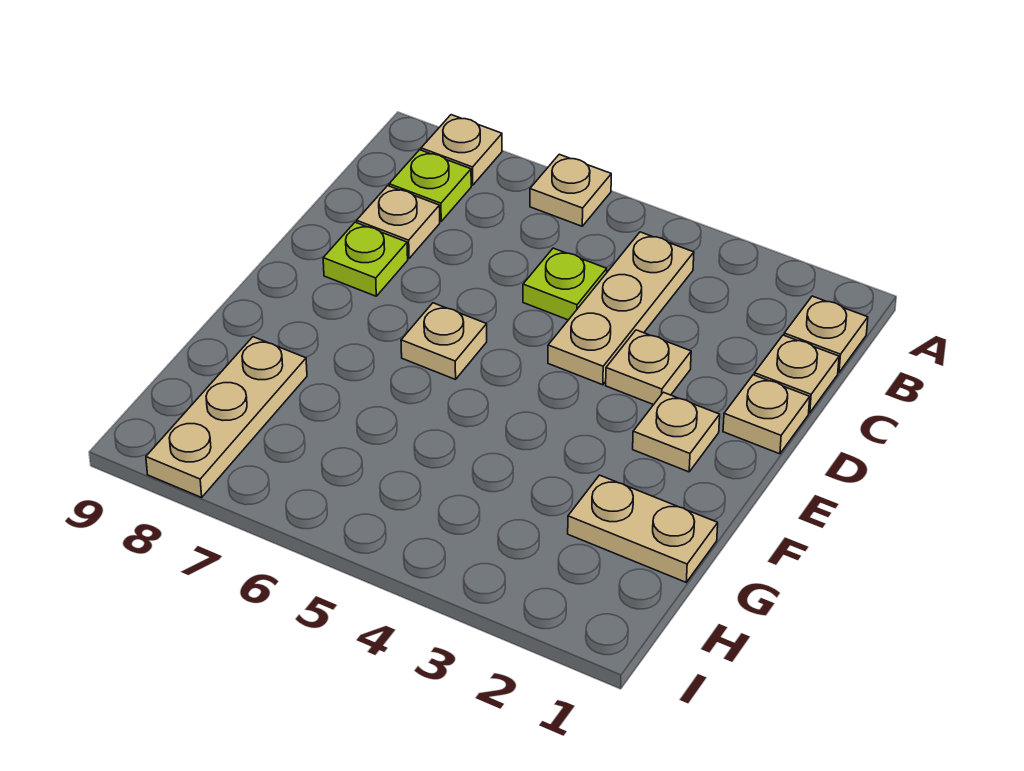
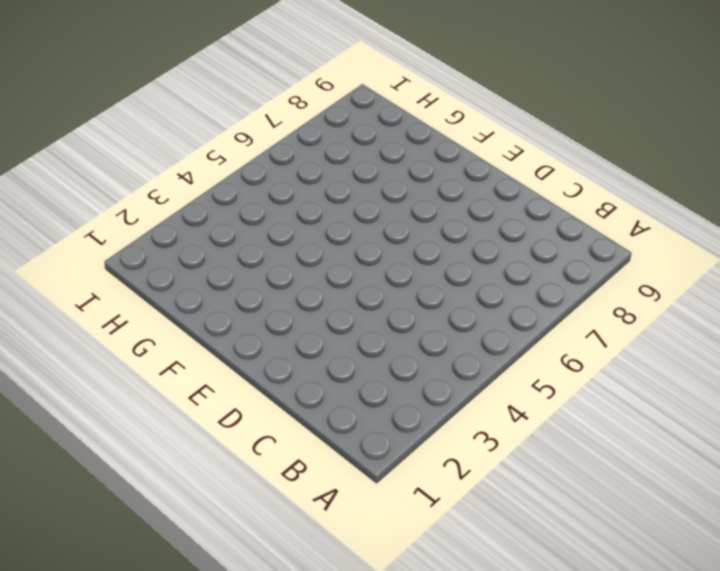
none -> tan plate A6 level 1
none -> tan plate A8 level 1
none -> tan plate B1 level 1

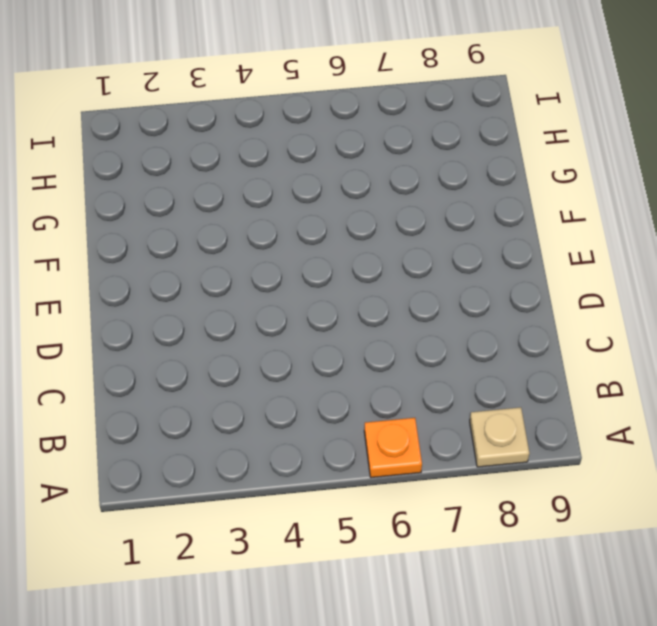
orange plate A6 level 1 -> tan plate A6 level 1
none -> tan plate B1 level 1
none -> tan plate B4:D4 level 1
none -> lime plate B8 level 1

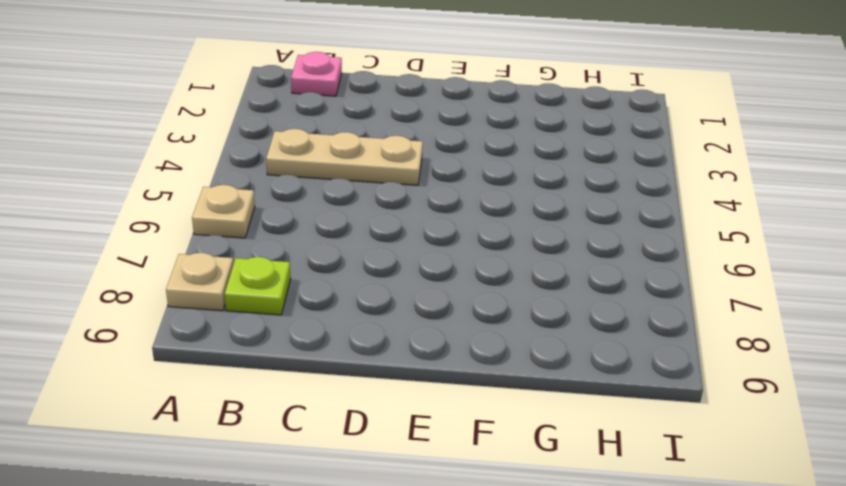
pink plate B1 level 1 -> tan plate B1 level 1
none -> tan plate C1 level 1
none -> lime plate C5 level 1
none -> tan plate C8 level 1

